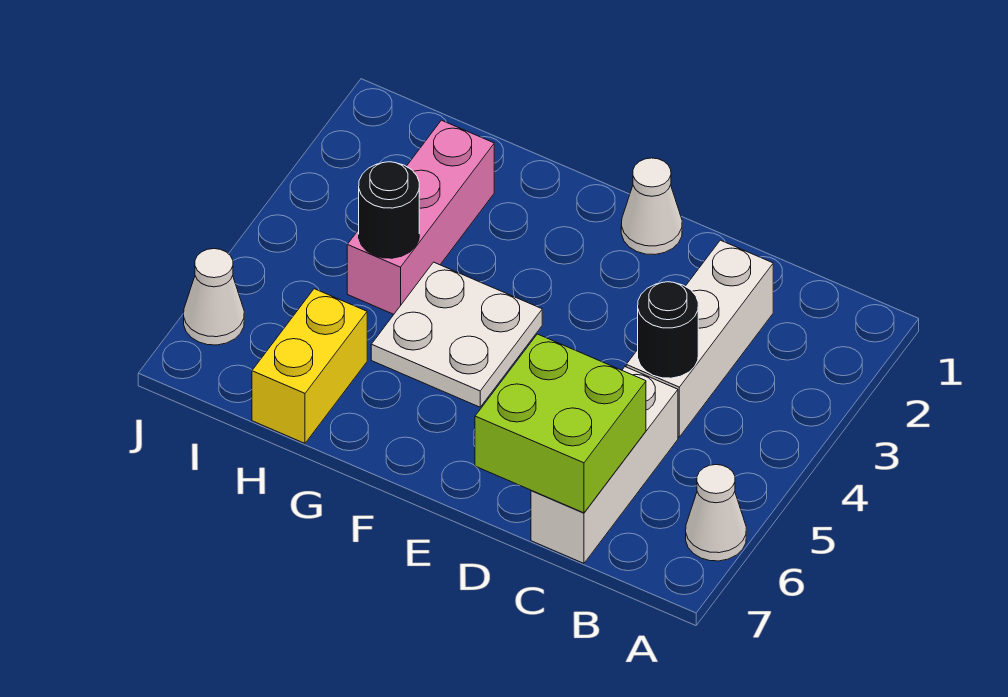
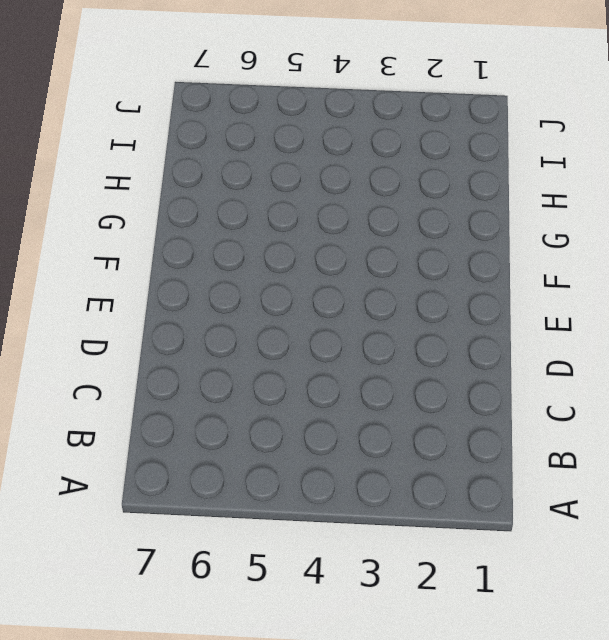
none -> white cone A6 level 1
none -> white brick C2:C4 level 1

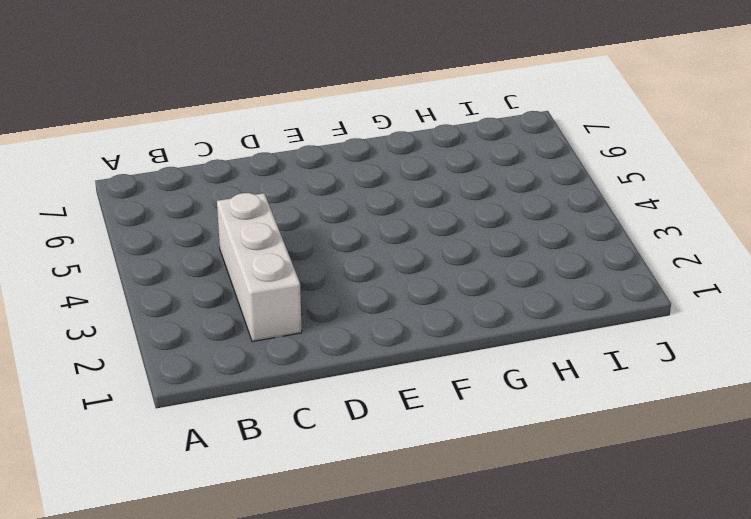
none -> white cone A6 level 1
none -> white brick C5:C7 level 1

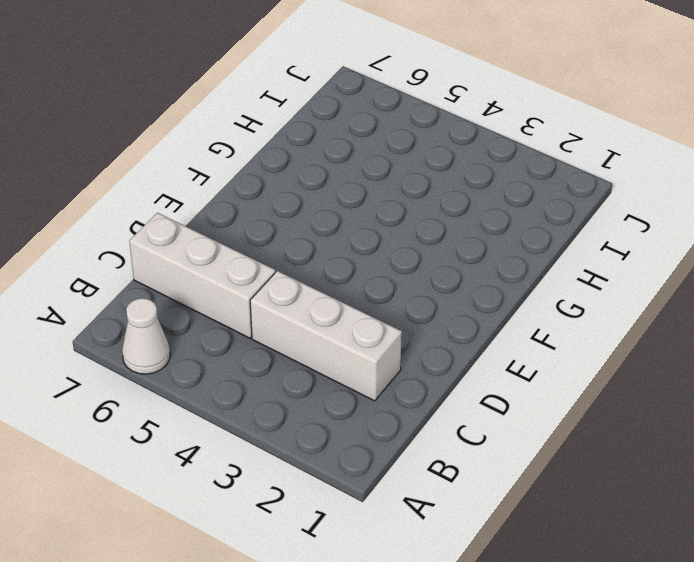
none -> white cone E1 level 1
none -> white plate F4:G5 level 1

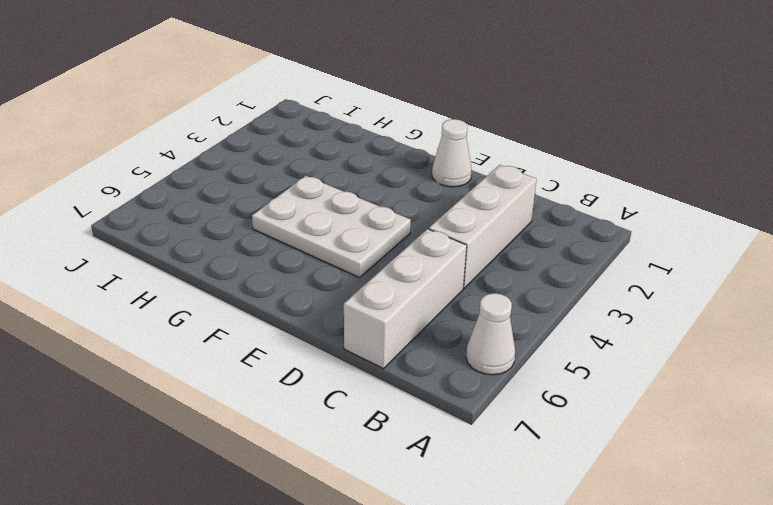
white plate E4:G5 level 1 -> white plate F4:G5 level 1
none -> pink brick H2:H4 level 1
none -> yellow brick H6:H7 level 1

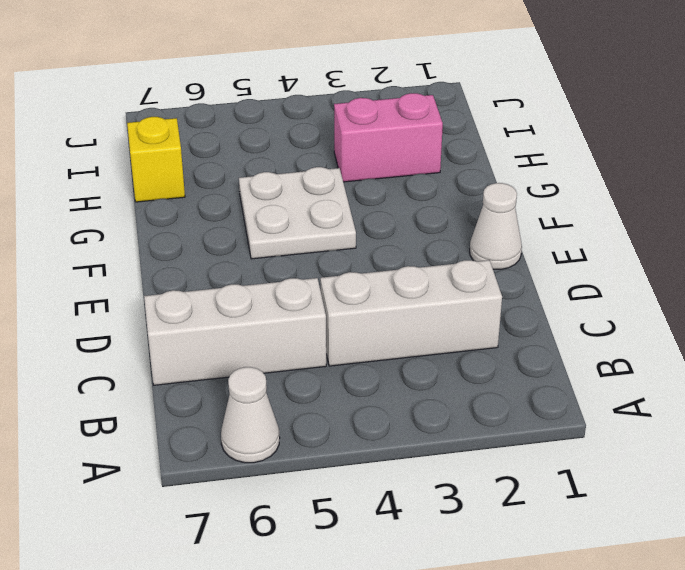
pink brick H2:H3 level 1 -> pink brick H2:H4 level 1
yellow brick H7 level 1 -> yellow brick H6:H7 level 1
none -> white cone J6 level 1
none -> black round brick C4 level 2

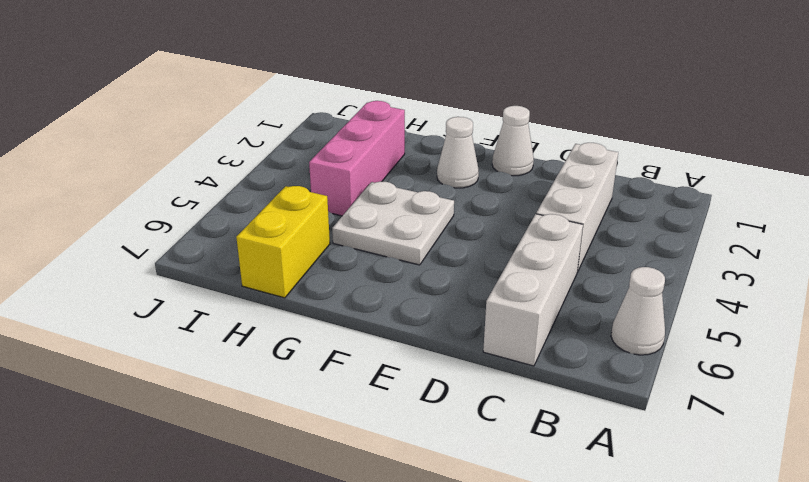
white cone F2 level 1 -> white cone J6 level 1
none -> black round brick C4 level 2
none -> lime brick C6:D7 level 2

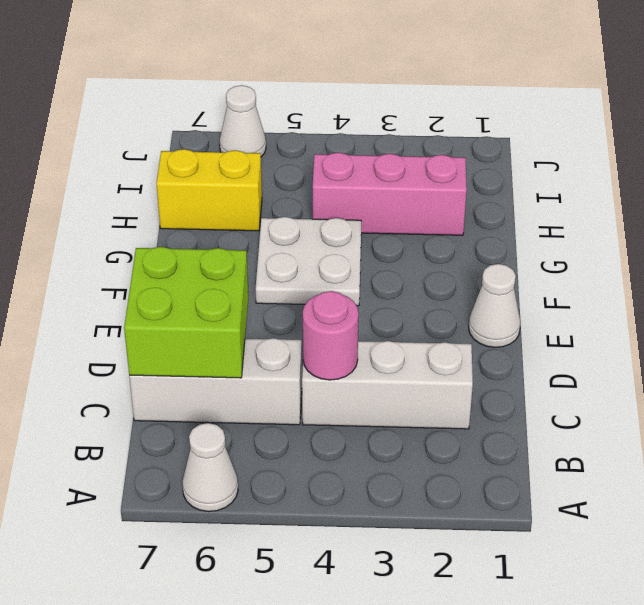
pink round brick C4 level 2 -> black round brick C4 level 2
none -> black round brick H4 level 2

